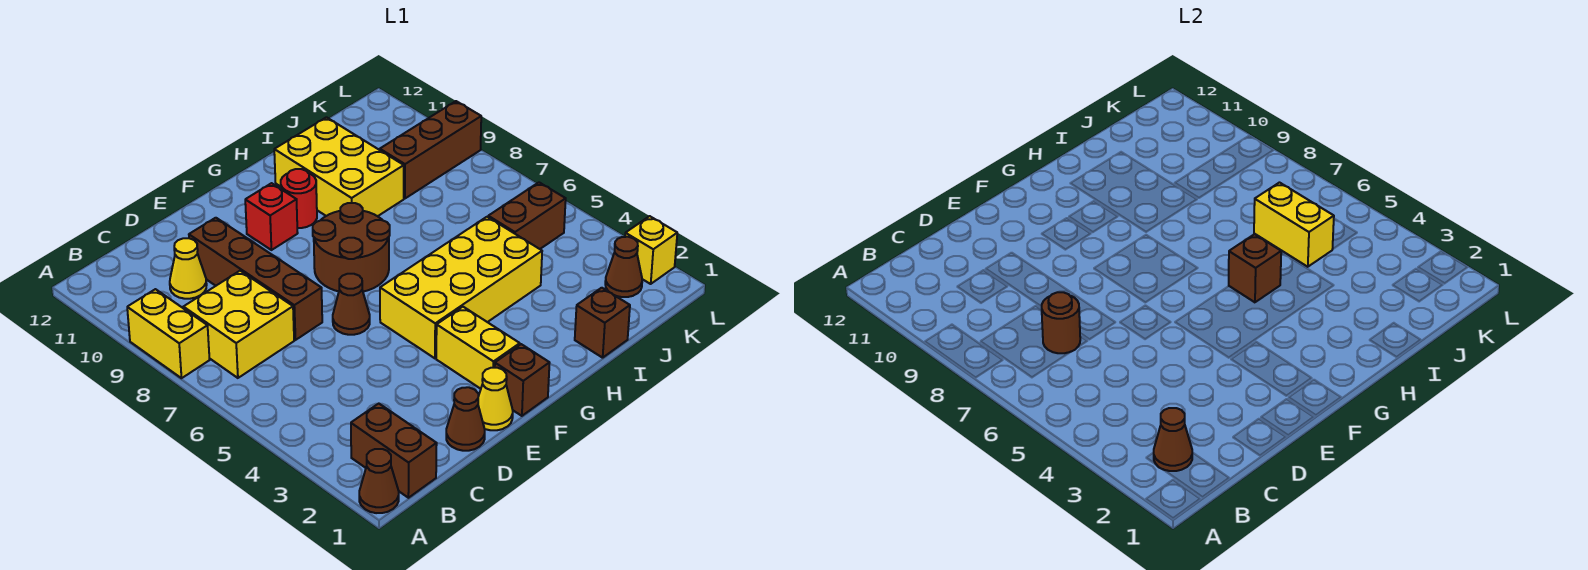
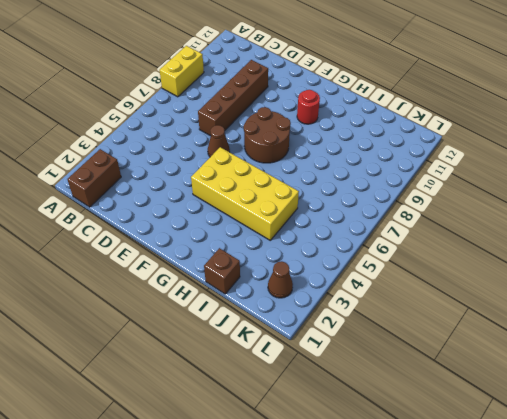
none -> brown cone A1 level 1
none -> yellow brick B7:C8 level 1
none -> yellow cone C10 level 1

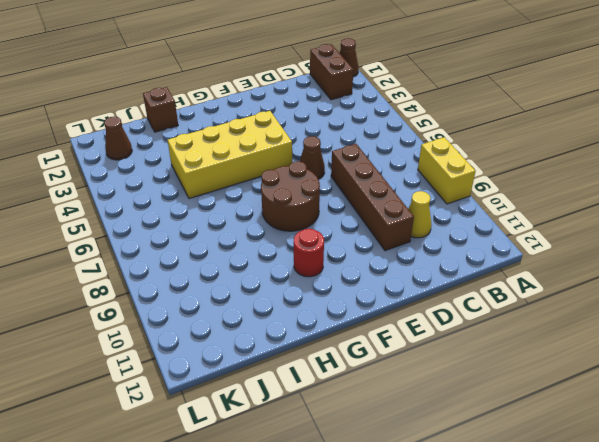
none -> yellow brick B7:C8 level 1
none -> brown cone D1 level 1
none -> yellow cone E1 level 1

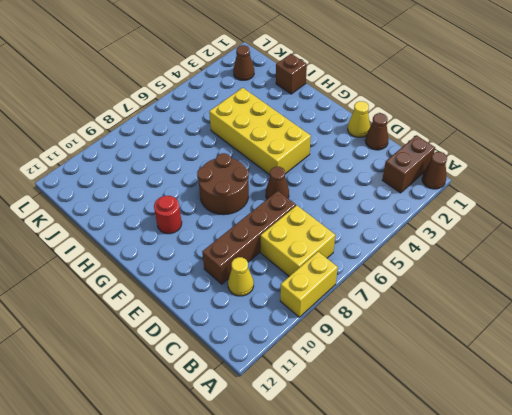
none -> brown brick F1 level 1
none -> yellow brick F2:F3 level 1
none -> red brick F10 level 1

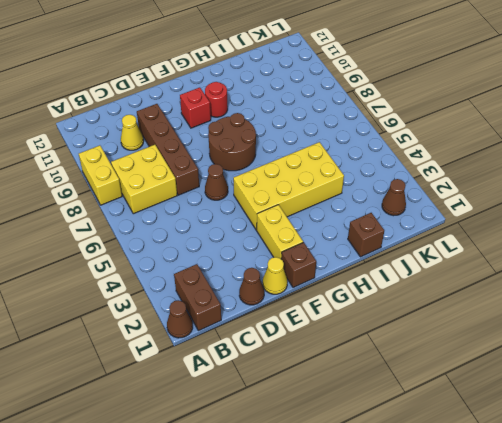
none -> yellow brick H9:I11 level 1
none -> brown brick J5:K5 level 1
none -> brown brick J9:L9 level 1

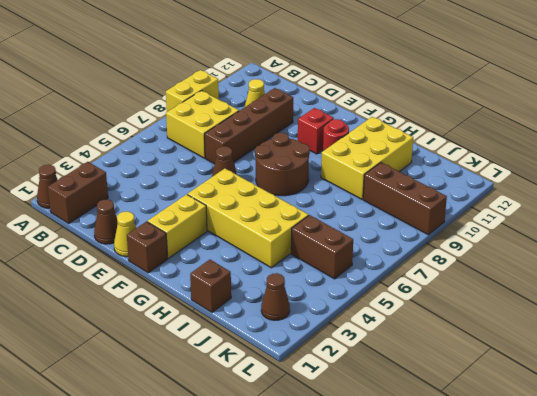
none -> yellow brick L2 level 1
none -> brown cone B2 level 2
none -> brown round brick C7 level 2

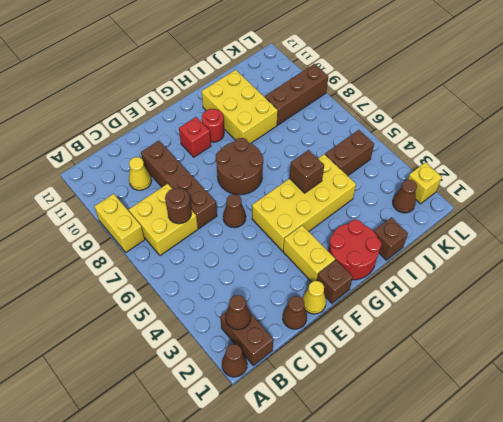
red round brick G1:H2 level 1 -> none
none -> yellow brick J5:J6 level 2

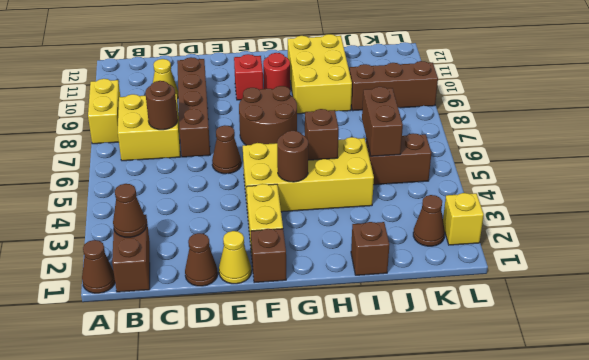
brown round brick G4 level 2 -> none
brown brick J5:J6 level 2 -> yellow brick J5:J6 level 2

